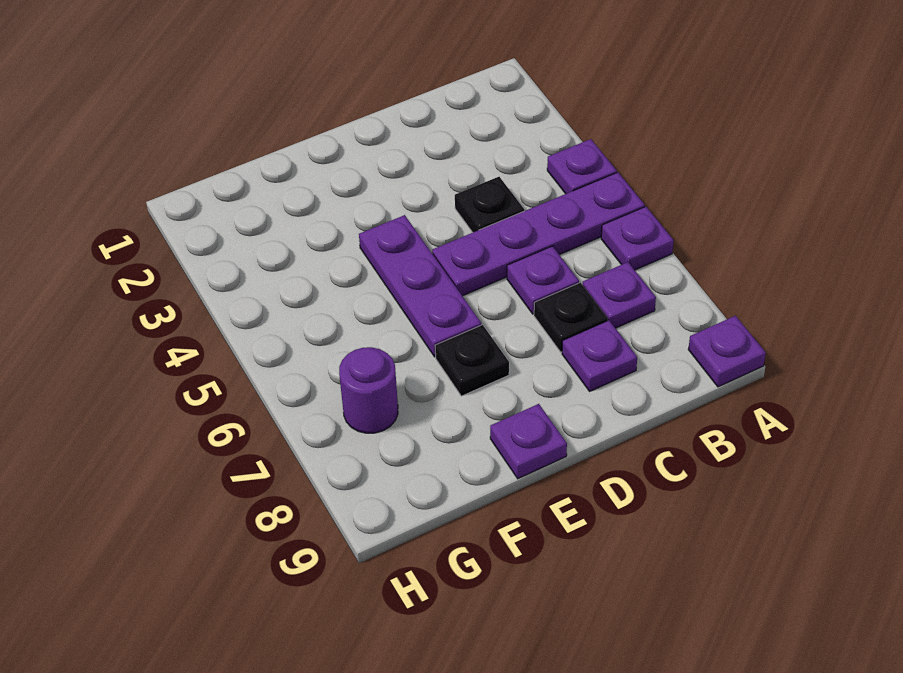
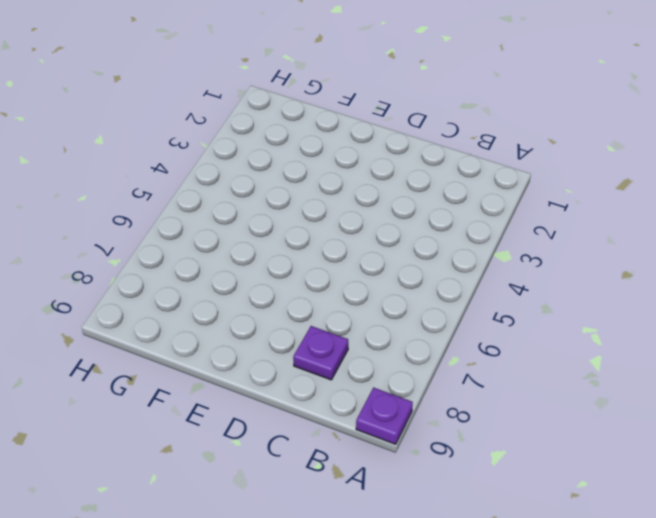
none -> purple plate A4 level 1
none -> purple plate A5:D5 level 1
none -> purple plate A6 level 1

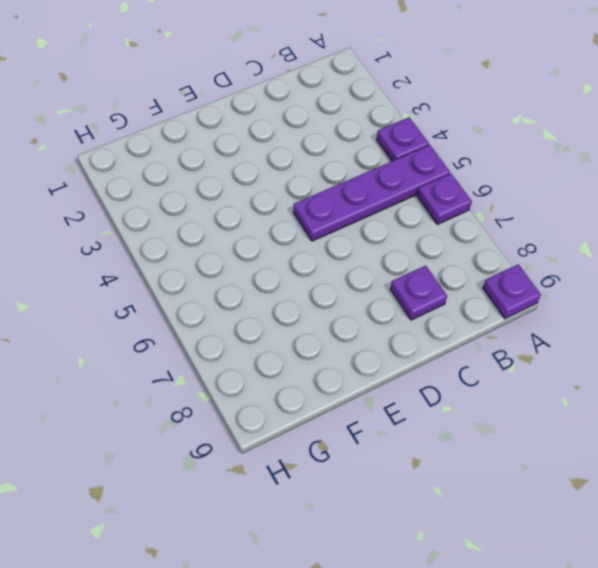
none -> purple plate B7 level 1
none -> black plate C4 level 1
none -> purple plate C6 level 1

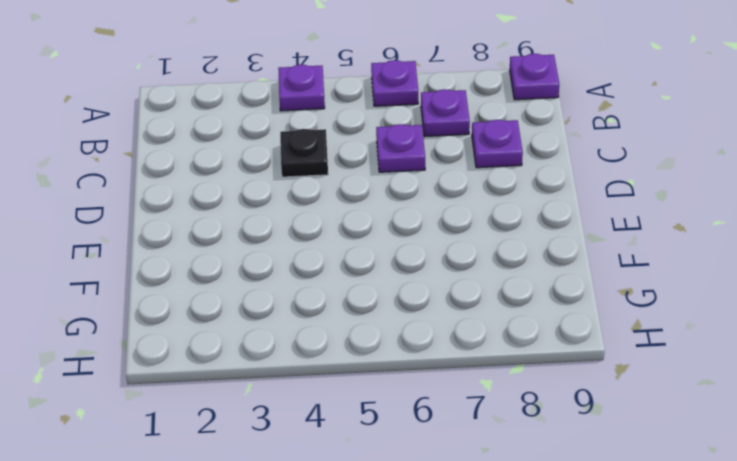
none -> purple plate A5:D5 level 1
none -> black plate C7 level 1
none -> purple plate E4:E6 level 1

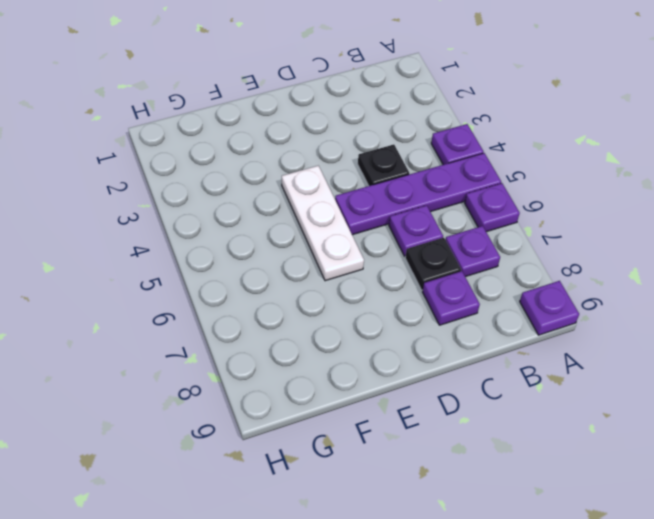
white plate E4:E6 level 1 -> purple plate E4:E6 level 1
none -> black plate E7 level 1
none -> purple plate E9 level 1
none -> purple round brick G7 level 1

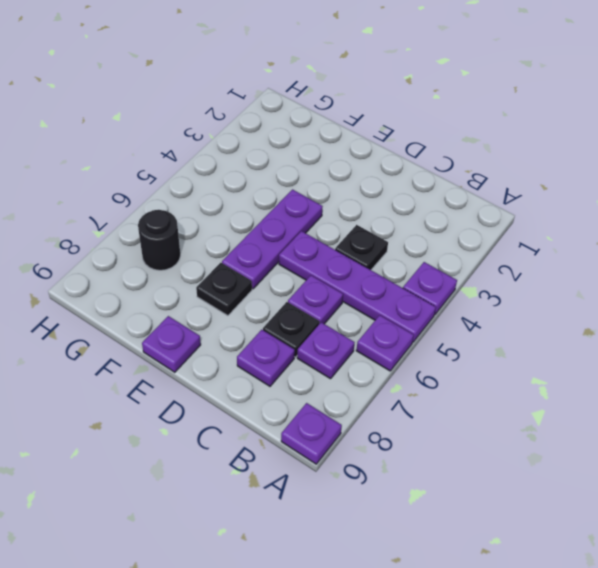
black round brick G7 level 1 -> purple round brick G7 level 1

